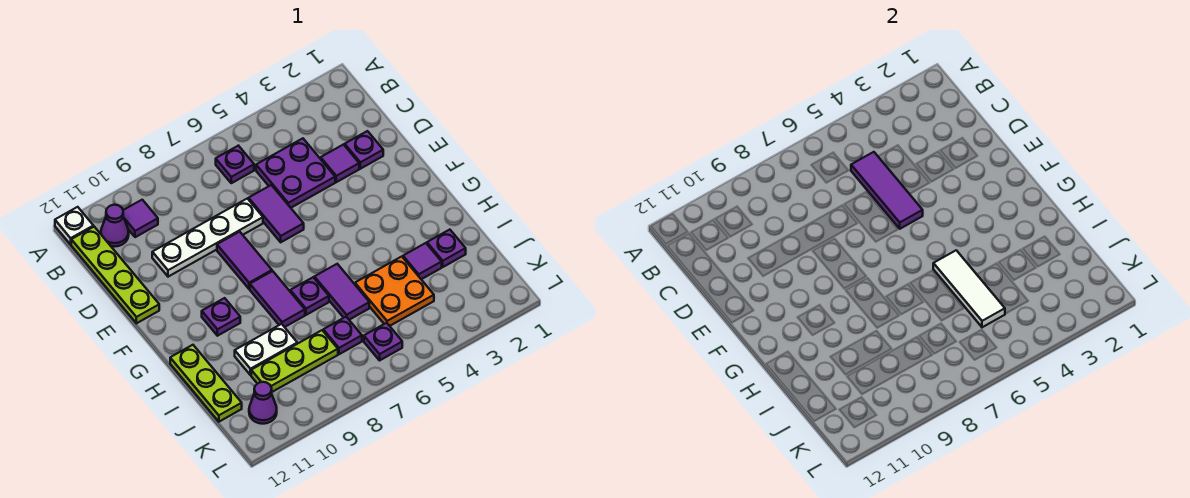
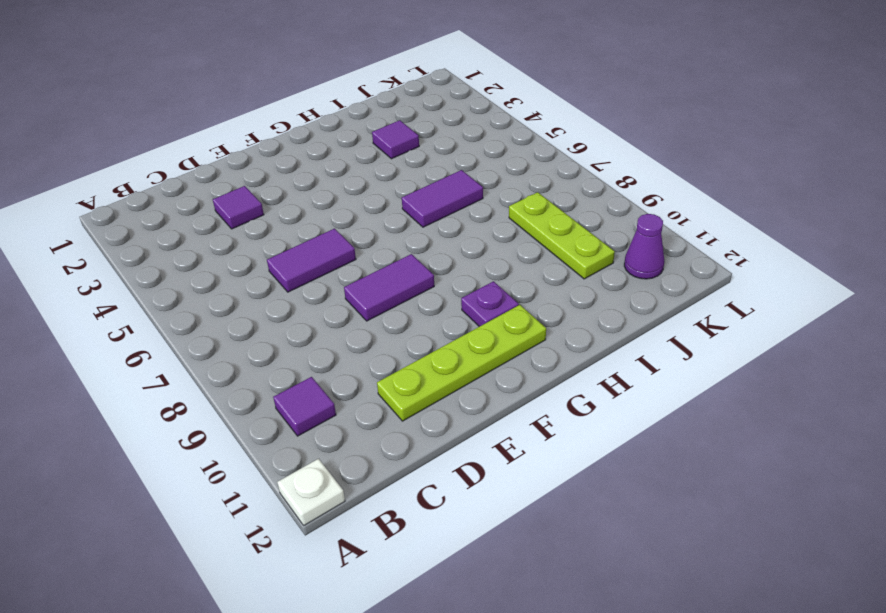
lime plate D11:G11 level 1 -> lime plate B12:E12 level 1
none -> purple plate B6 level 1
none -> purple cone B11 level 1
none -> purple plate C4:D5 level 1

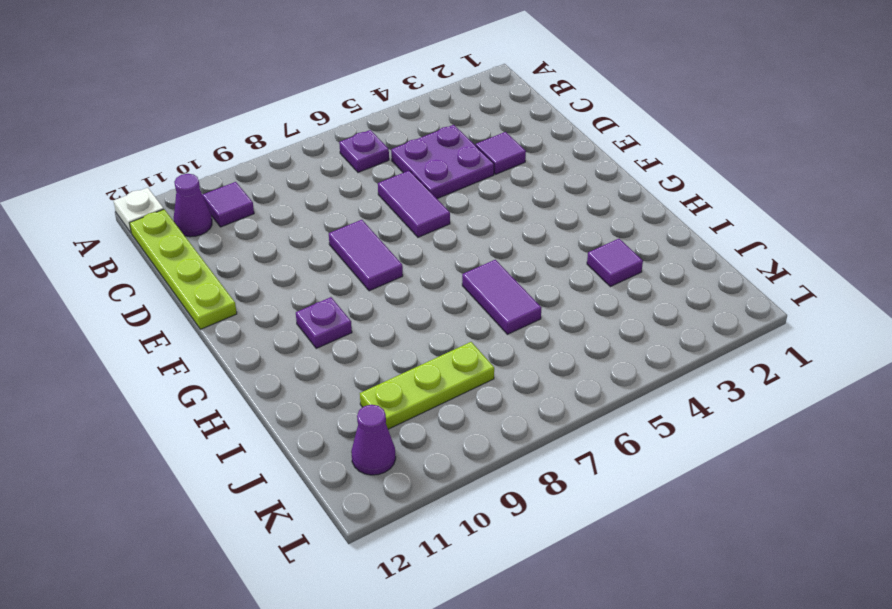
none -> purple plate D2 level 1
none -> white plate D7:D10 level 1
none -> purple tile G8:H8 level 1

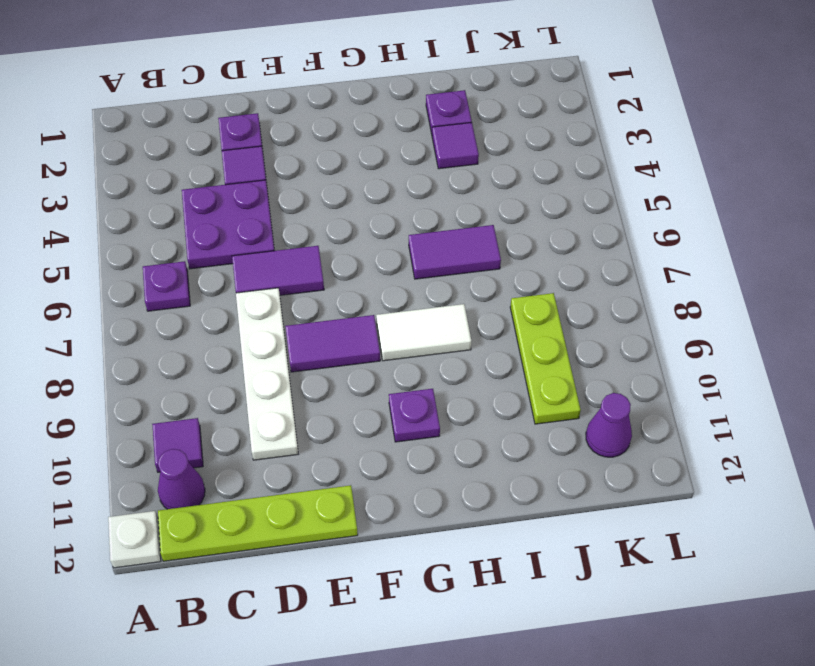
white tile G8:H8 level 1 -> purple tile G8:H8 level 1
none -> purple plate H7 level 1
none -> lime plate H12:J12 level 1
none -> orange plate I4:J5 level 1

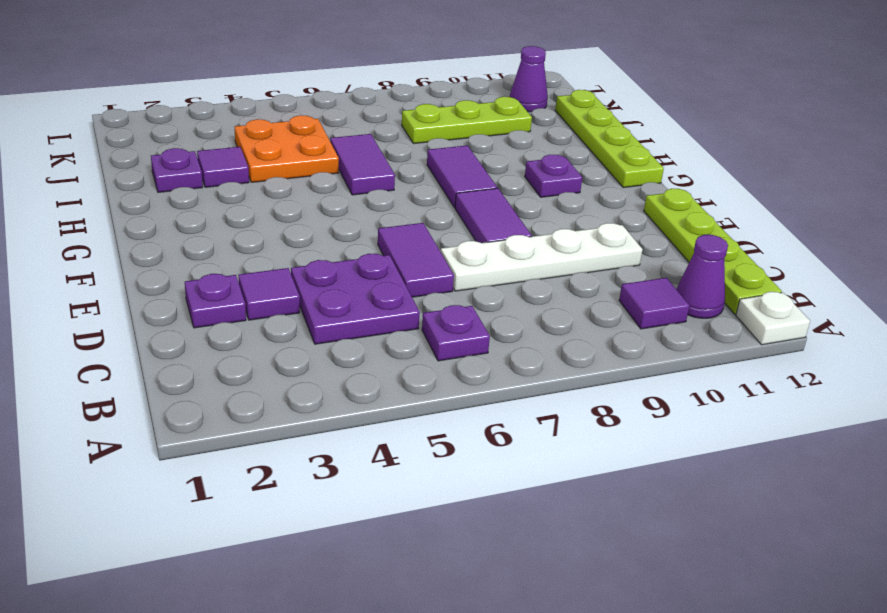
lime plate G12:J12 level 1 -> lime plate H12:J12 level 1
none -> purple plate H7 level 1
none -> white plate I9:I10 level 1
none -> purple plate J7 level 1

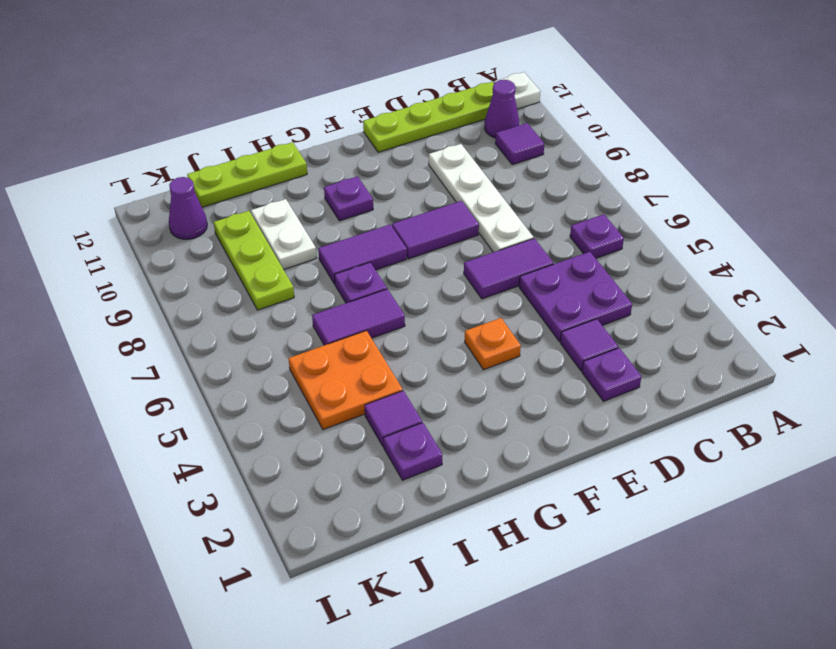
orange plate F4 level 1 -> none
none -> purple plate J7 level 1
none -> purple plate K6 level 1
none -> purple tile C5:E5 level 2

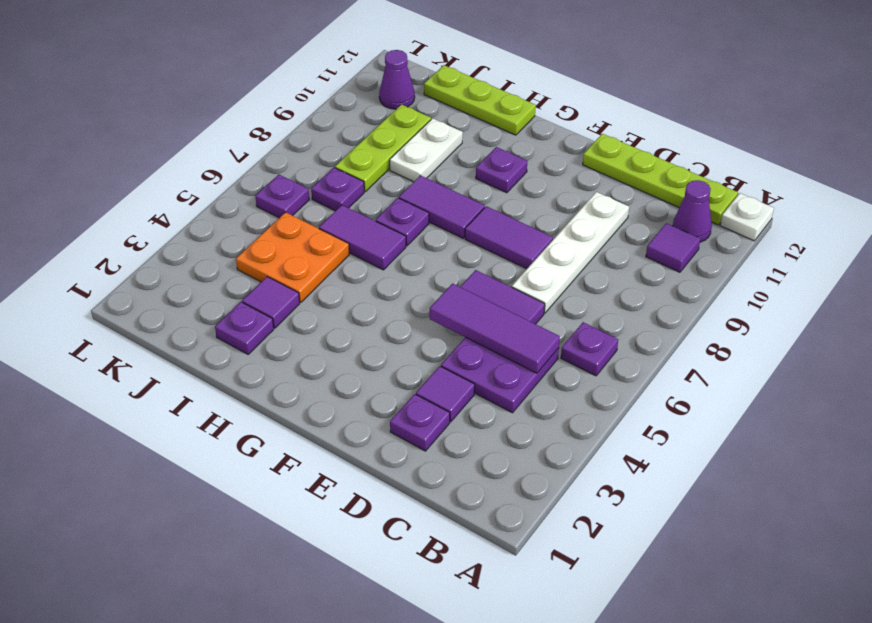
none -> white tile H5:J5 level 2

